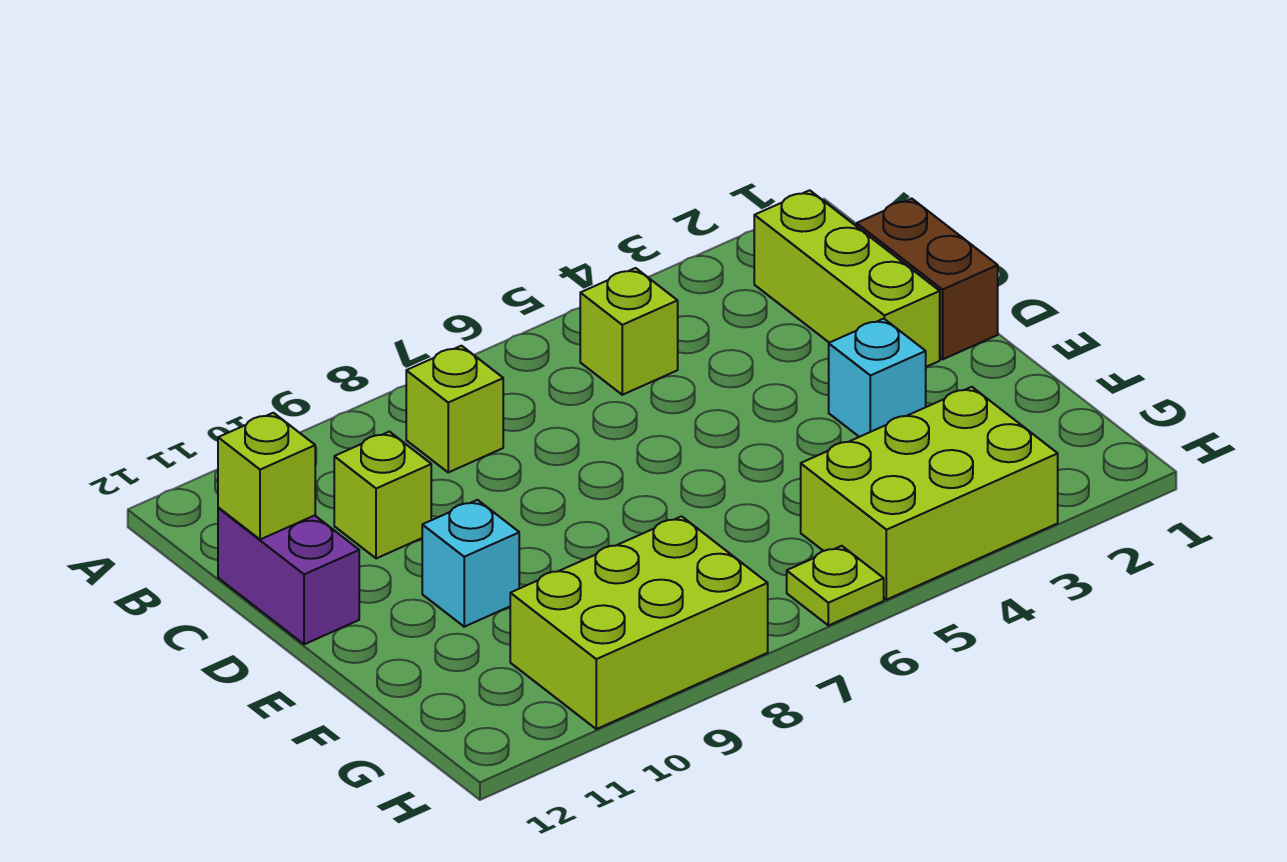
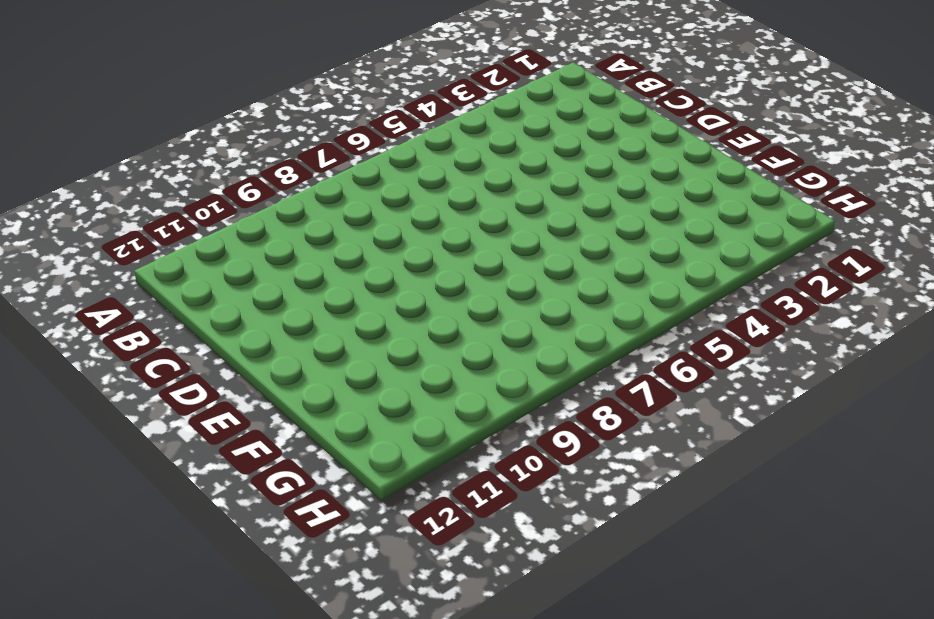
none -> lime brick B2:D2 level 1
none -> lime brick B5 level 1
none -> lime brick B8 level 1

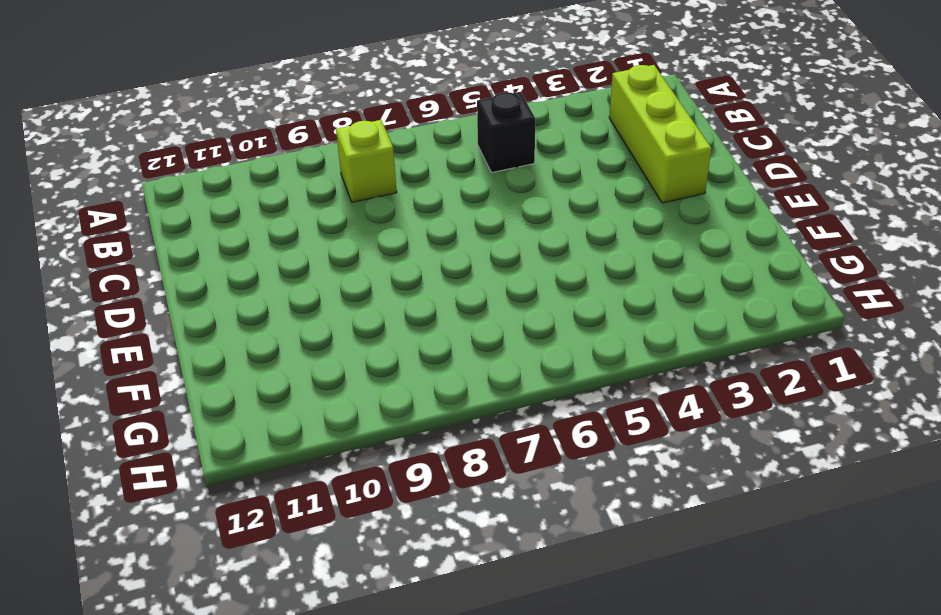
black brick B5 level 1 -> lime brick B5 level 1
none -> brown brick C1:D1 level 1
none -> lime brick C10 level 1
none -> purple brick C12:D12 level 1

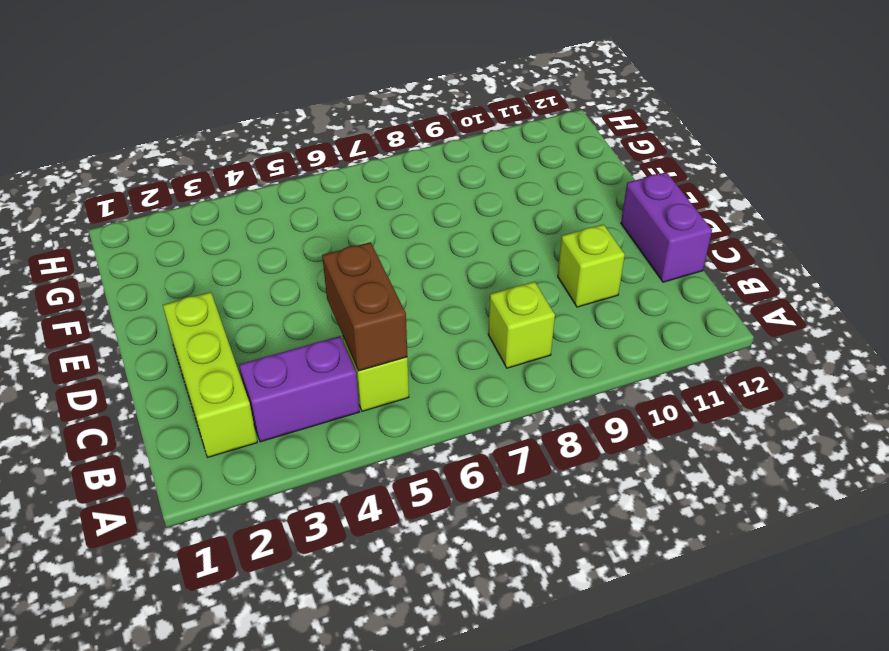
purple brick B3:B4 level 1 -> none
brown brick B5:C5 level 2 -> brown brick C1:D1 level 1
none -> cyan brick E3 level 1
none -> cyan brick E10 level 1
none -> lime brick G3:H5 level 1

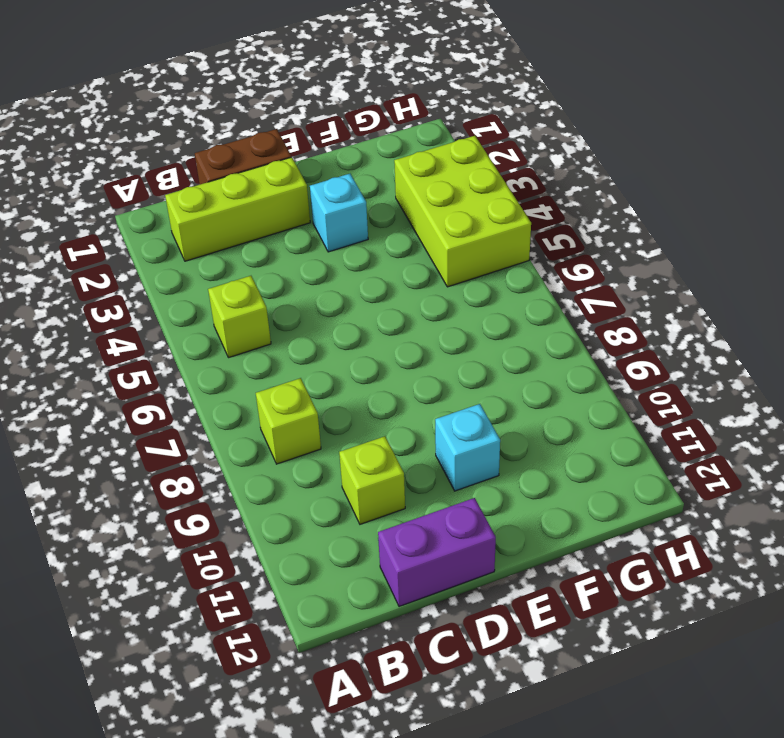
none -> lime brick G8:H10 level 1
none -> lime plate H6 level 1
none -> lime brick C12 level 2

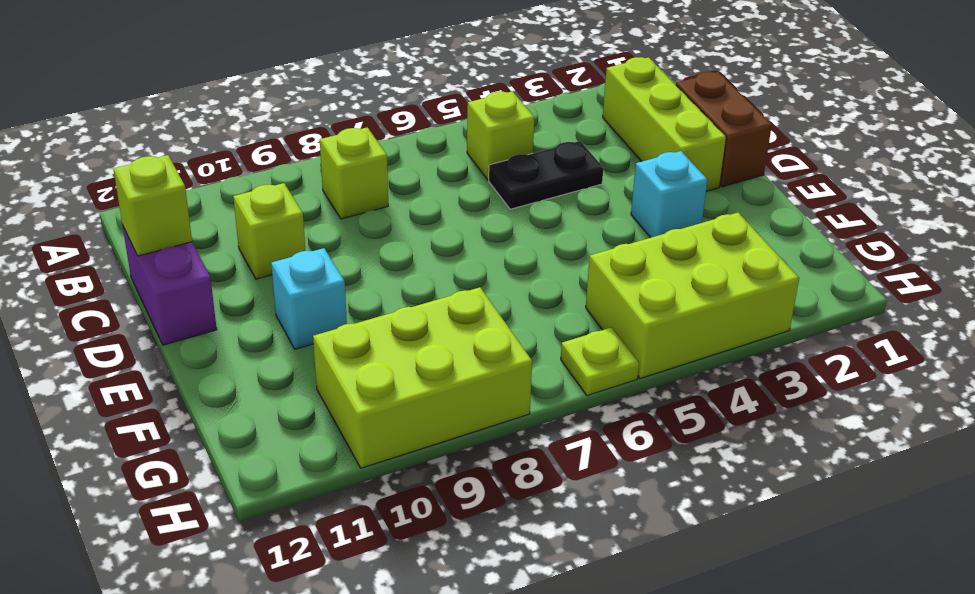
black plate C4:C5 level 1 -> none

